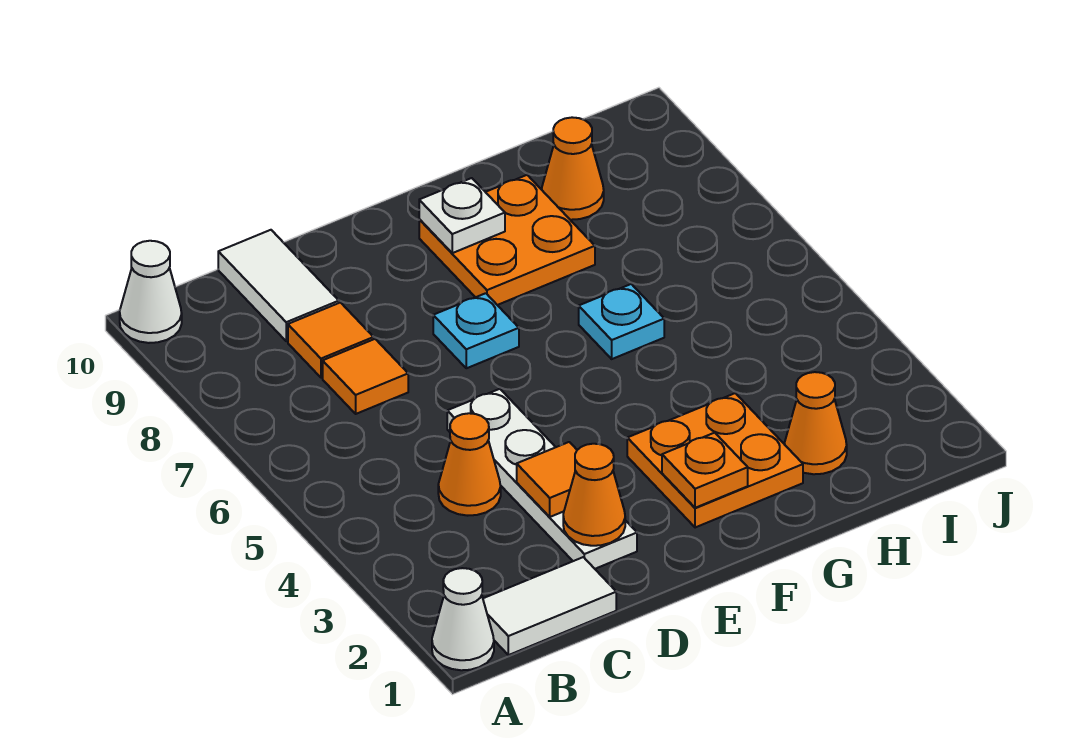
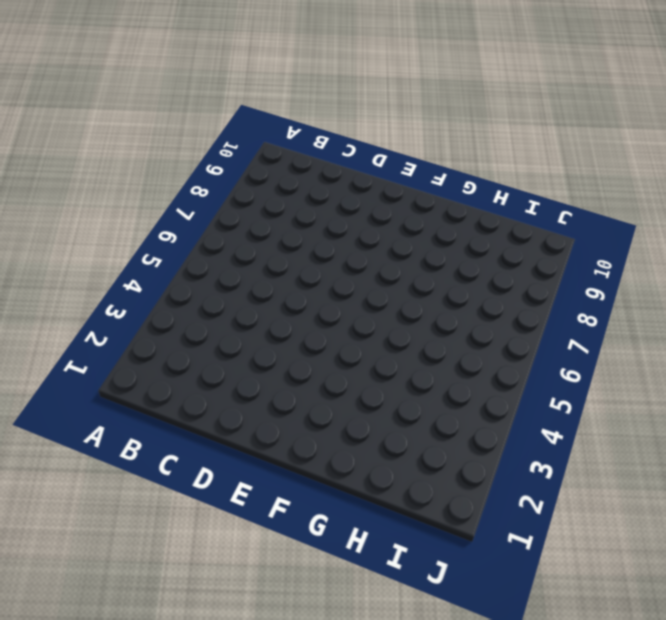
none -> white cone A1 level 1
none -> white cone A10 level 1
none -> white tile B1:C1 level 1

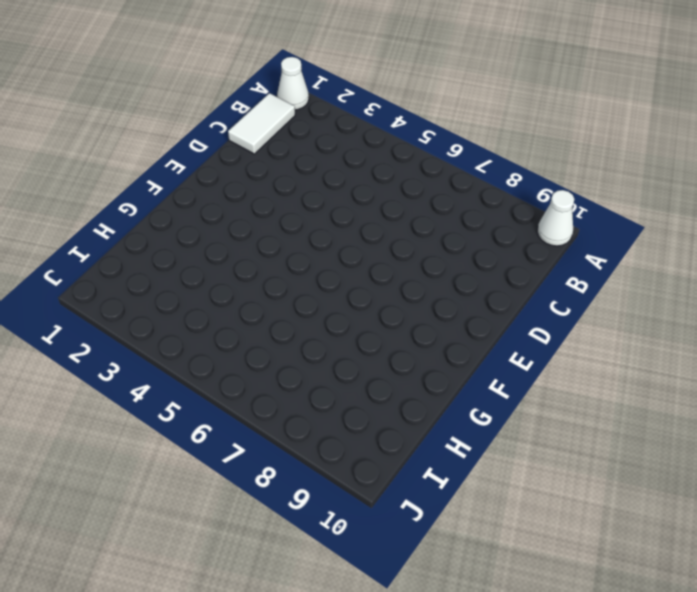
none -> orange cone C4 level 1
none -> orange tile C7 level 1
none -> orange tile C8 level 1

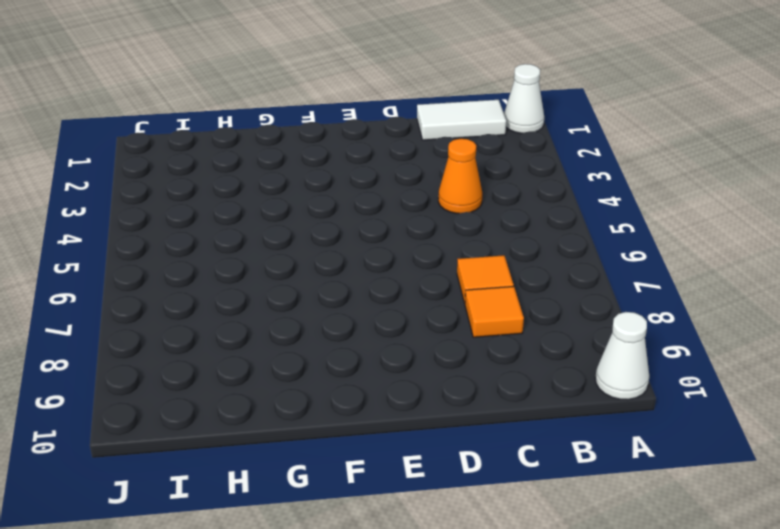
none -> white tile C9:C10 level 1
none -> white plate D2:D5 level 1
none -> cyan plate E7 level 1

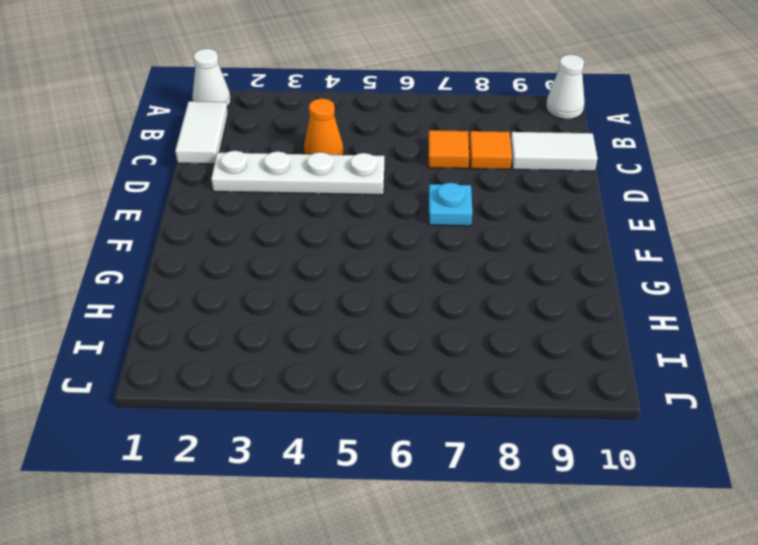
none -> orange plate F2:G3 level 1
none -> orange plate F8:G9 level 1
none -> cyan plate G6 level 1

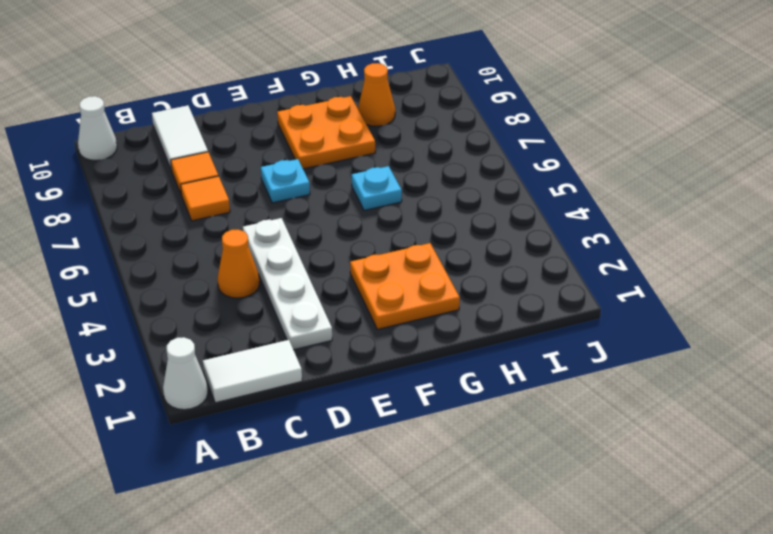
none -> orange cone H2 level 1
none -> orange cone D2 level 2
none -> orange tile D3 level 2

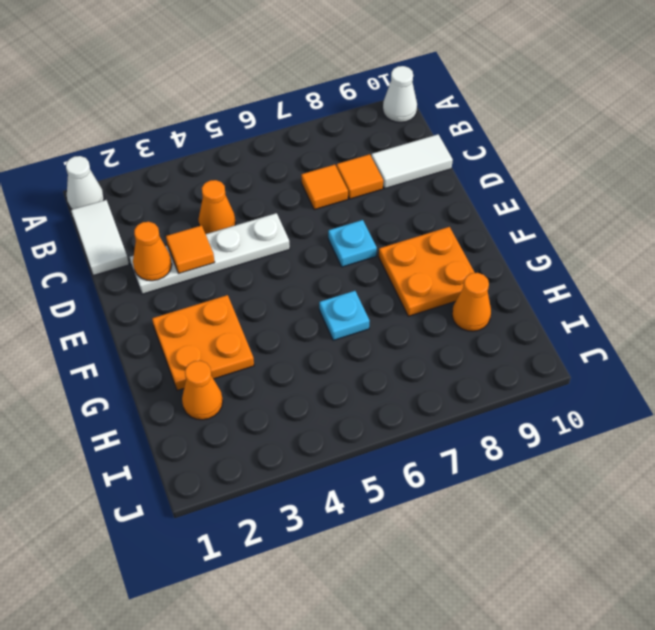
none -> orange plate F2 level 2
none -> white plate F9 level 2

